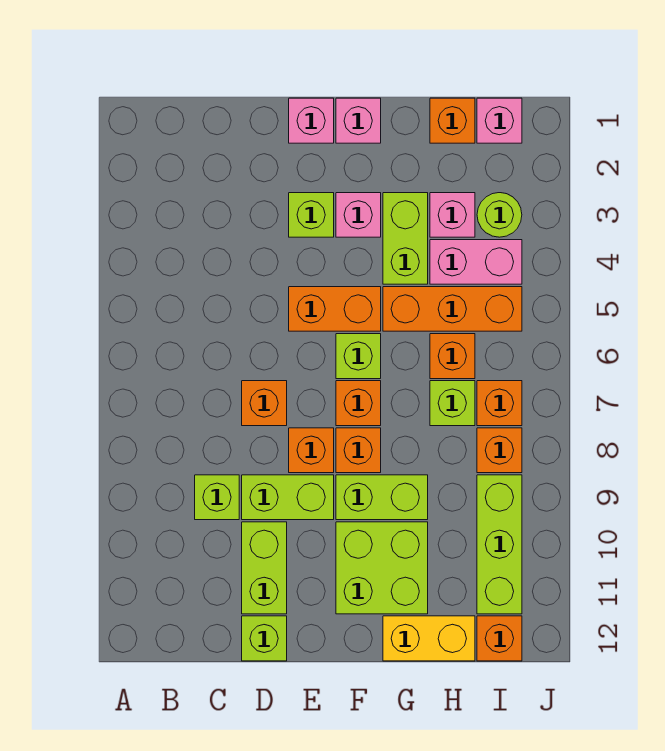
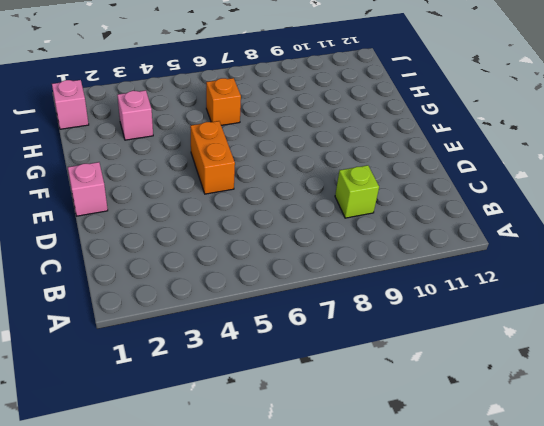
none -> orange brick D7 level 1
none -> lime brick D9:E9 level 1
none -> lime brick D10:D11 level 1
none -> lime brick D12 level 1

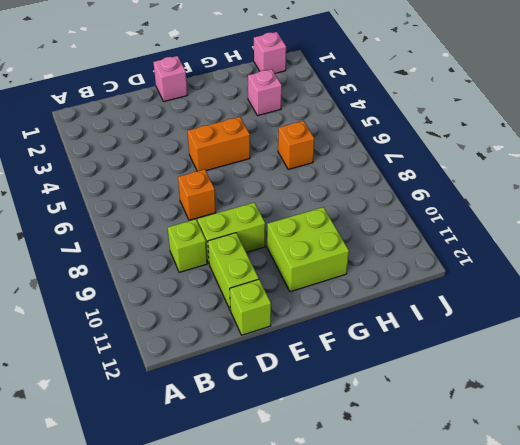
none -> lime brick E3 level 1
none -> orange brick E8 level 1
none -> pink brick F1 level 1
none -> pink brick F3 level 1

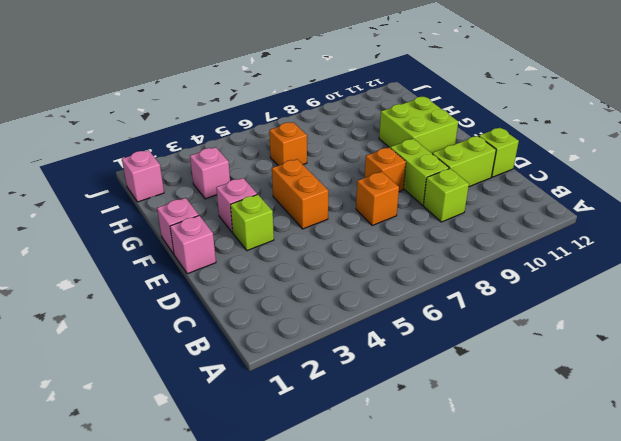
none -> lime brick F6 level 1
none -> orange brick F7 level 1
none -> orange brick F8 level 1
none -> lime brick F9:G9 level 1

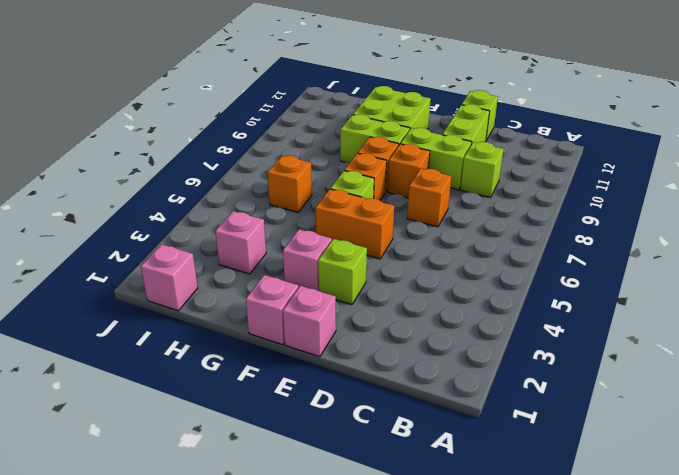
none -> lime brick G3:G4 level 1
none -> orange brick G5:I5 level 1
none -> yellow brick G12:H12 level 1
none -> orange brick H1 level 1

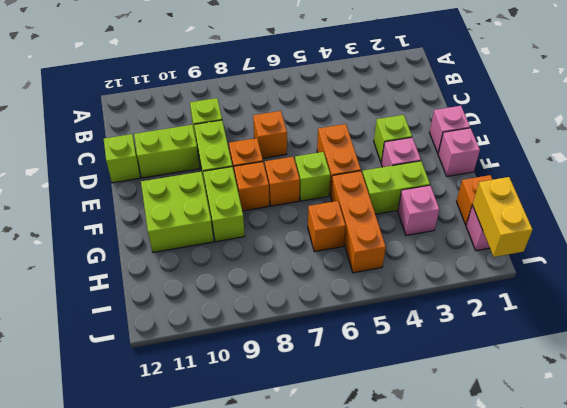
yellow brick I1:J1 level 2 -> yellow brick G12:H12 level 1
none -> pink brick H4:I4 level 1
none -> lime brick H7 level 1
none -> lime round brick I3 level 1
none -> orange brick I7 level 1

